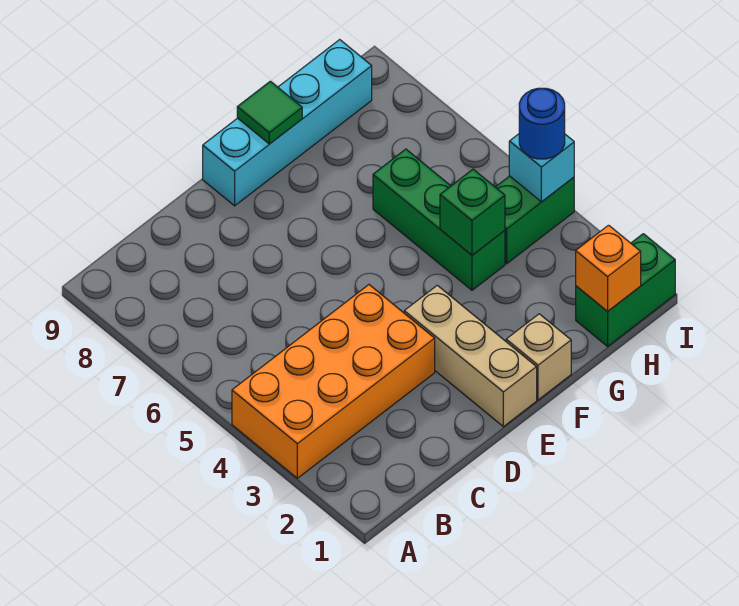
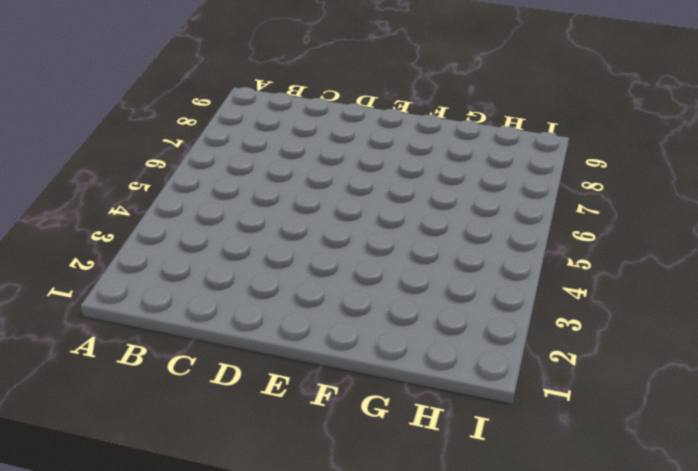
none -> orange brick A3:D4 level 1
none -> tan brick E1:E3 level 1
none -> cyan brick E9:H9 level 1

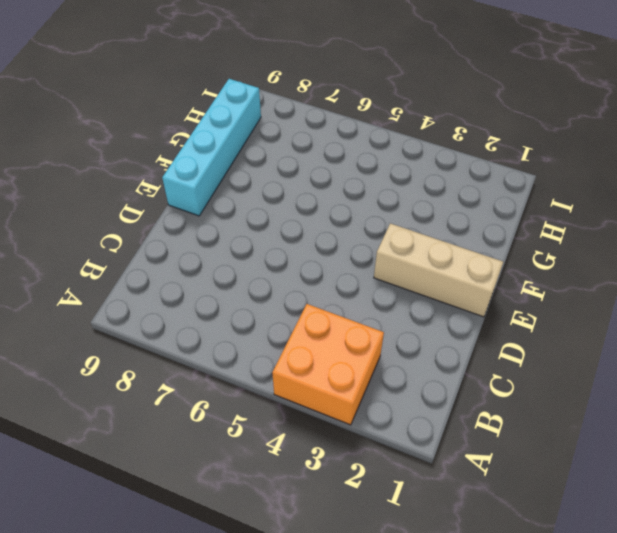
orange brick A3:B4 level 1 -> orange brick A3:D4 level 1
none -> tan brick F1 level 1
none -> green brick G4:G6 level 1
none -> green brick H1:I1 level 1

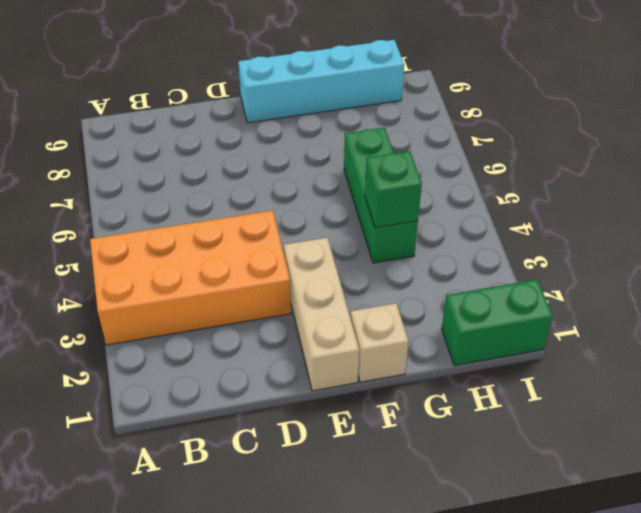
none -> green brick H4:I4 level 1
none -> green tile F9 level 2
none -> orange brick H1 level 2

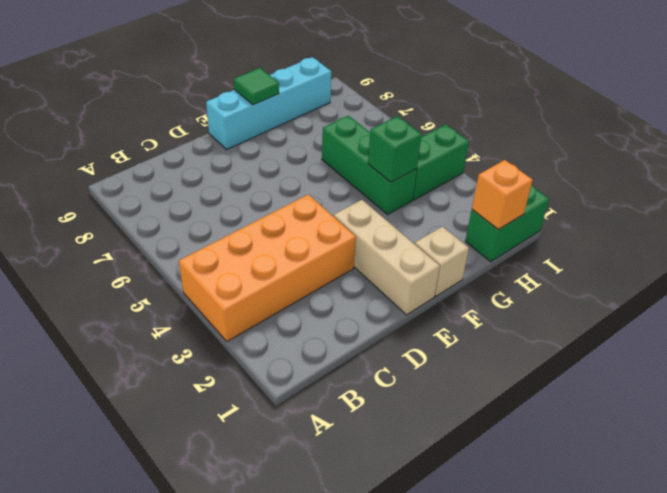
none -> cyan brick I4 level 2
none -> blue round brick I4 level 3

